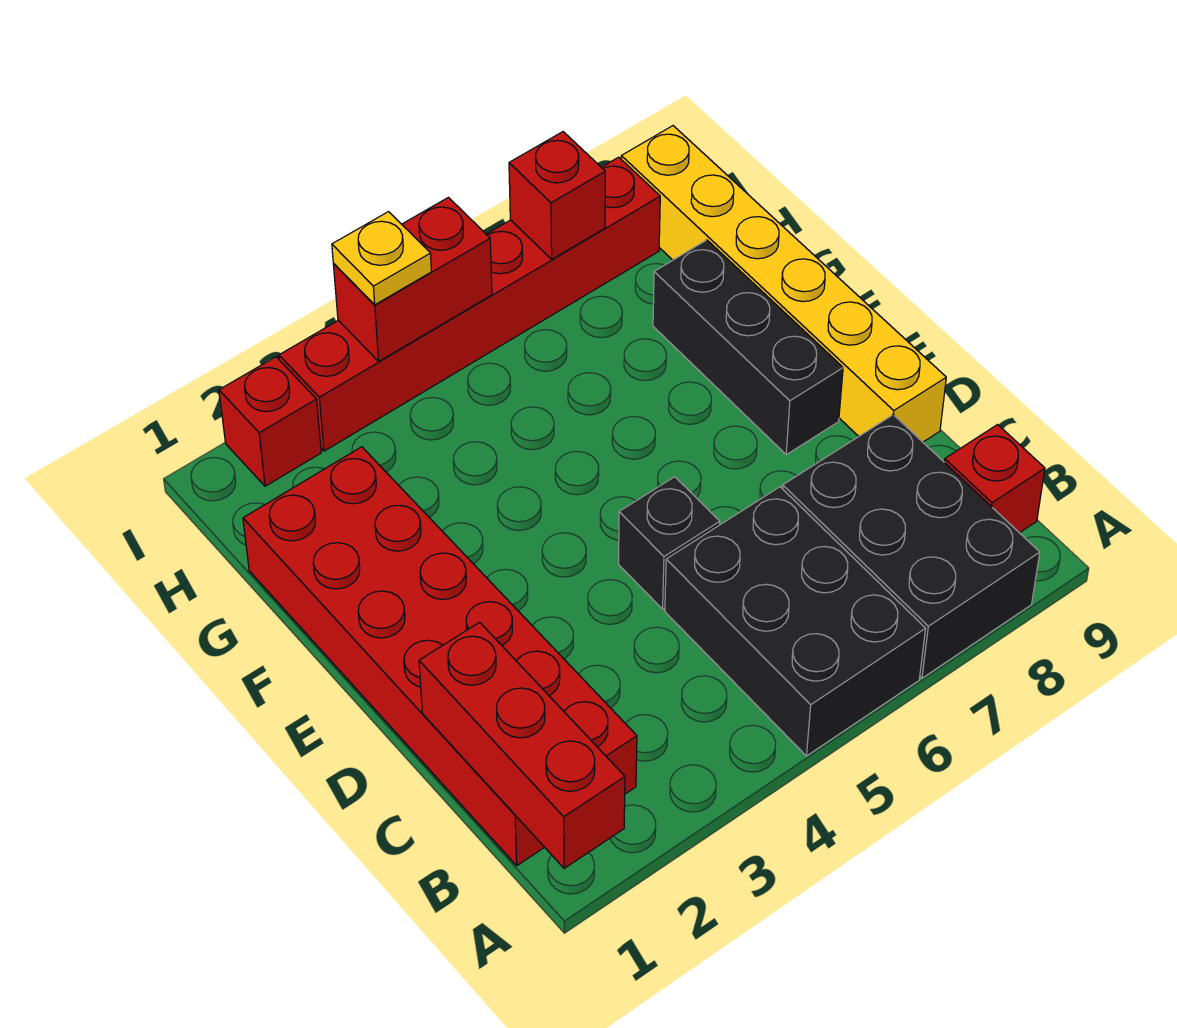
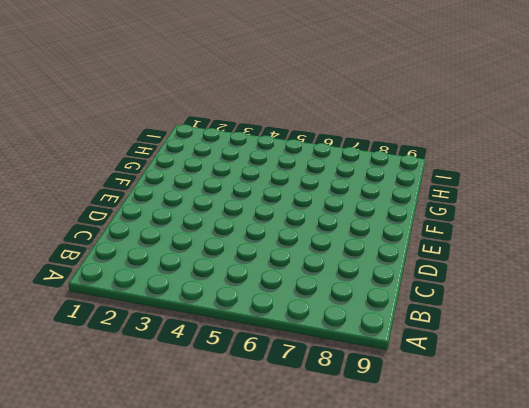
none -> black brick A5:C6 level 1
none -> black brick A7:C8 level 1
none -> red brick B1:G2 level 1

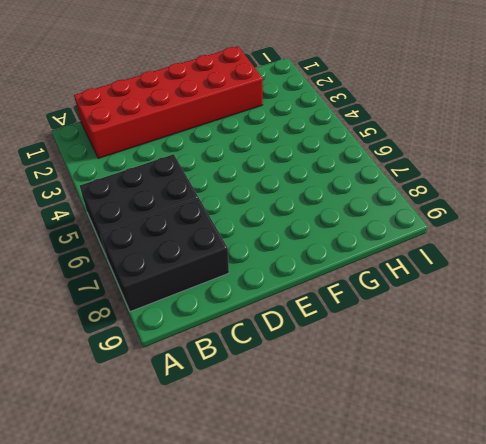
none -> red brick B9 level 1
none -> black brick D5 level 1
none -> yellow brick D9:I9 level 1

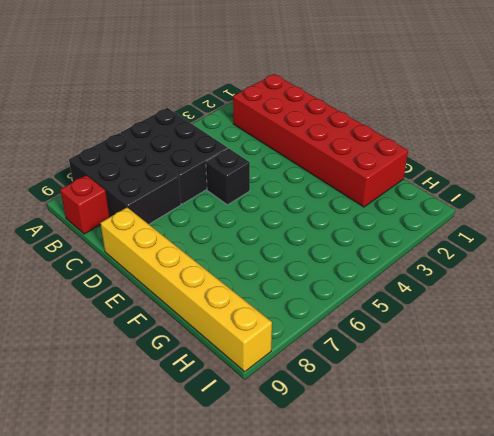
none -> black brick E8:G8 level 1
none -> red brick I2 level 1
none -> red brick I3:I8 level 1

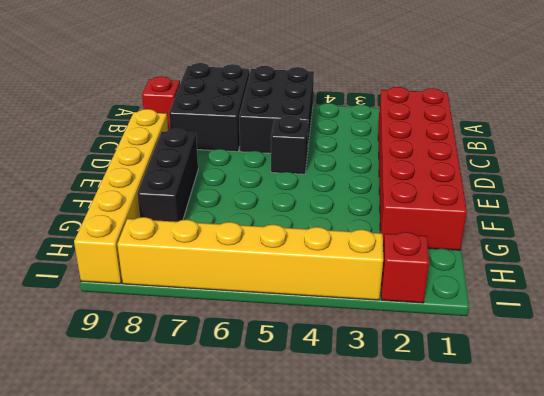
yellow brick I3:I8 level 1 -> red brick I3:I8 level 1
none -> red brick A1:C1 level 2
none -> red brick I4:I5 level 2
none -> red brick I7 level 2

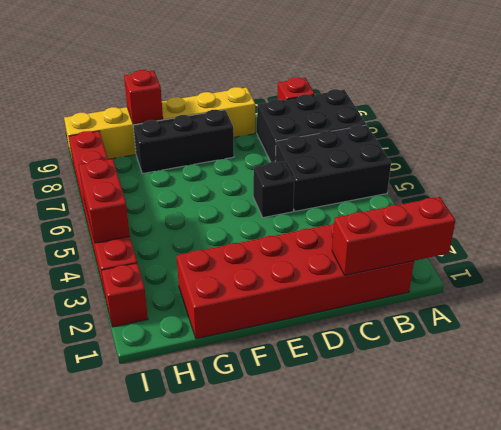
red brick G9 level 2 -> red brick I7 level 2
none -> yellow plate I4 level 3

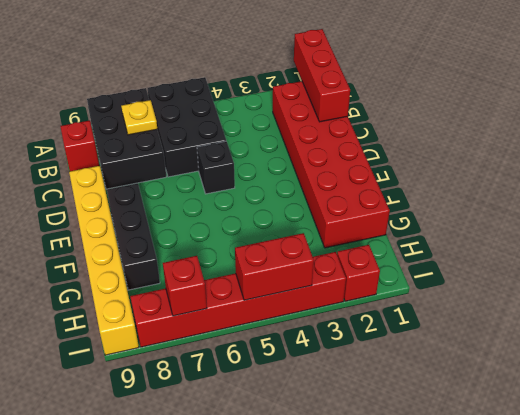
yellow plate B7 level 2 -> yellow plate I4 level 3

